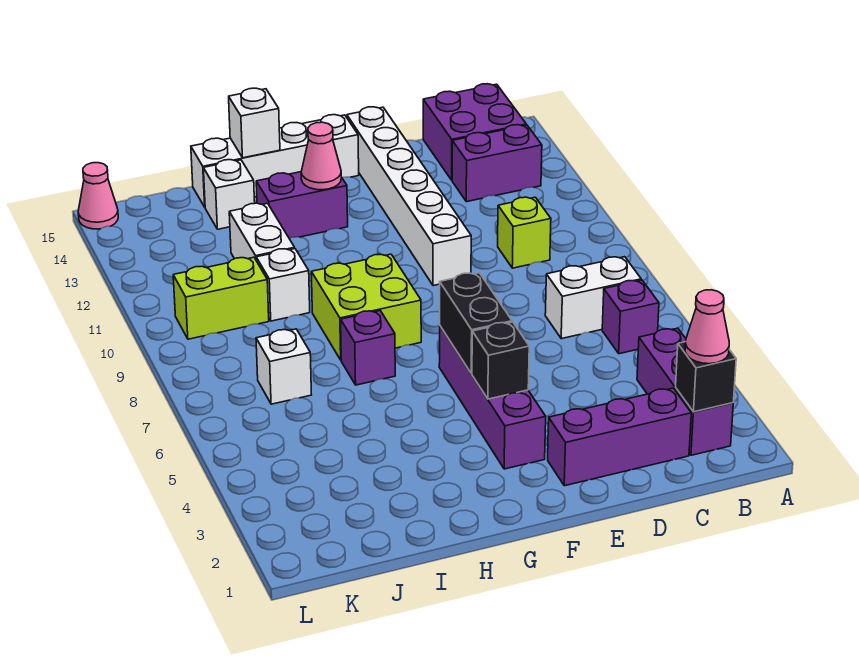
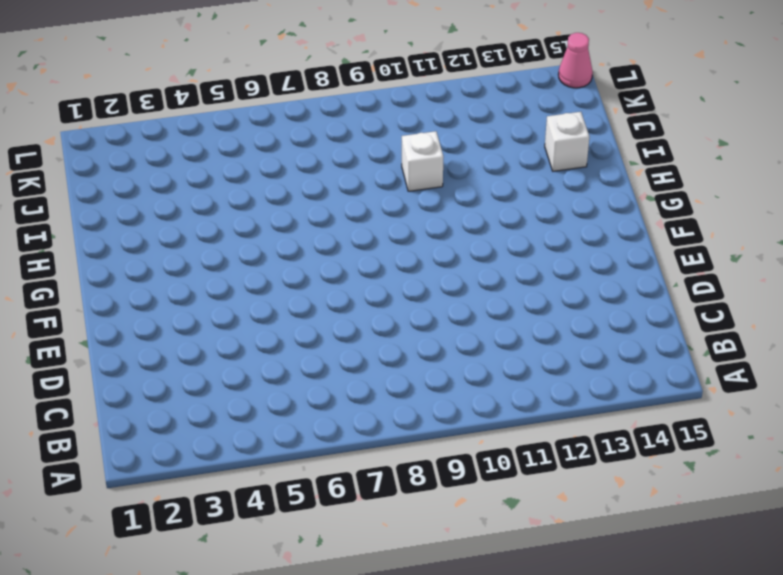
none -> purple brick B2:B4 level 1
none -> purple brick B6 level 1
none -> white brick B7:C7 level 1

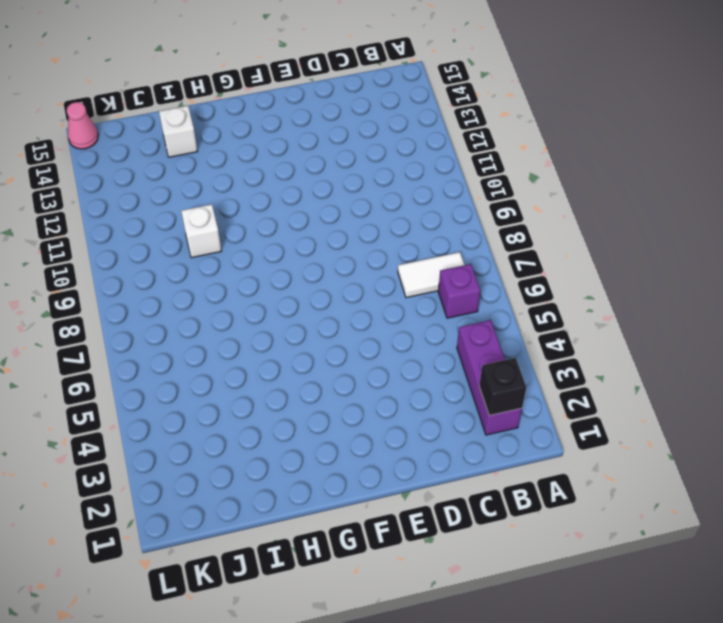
white tile B7:C7 level 1 -> white brick B7:C7 level 1
none -> purple brick B13:C13 level 1
none -> purple brick B14:C15 level 1
none -> purple brick C2:E2 level 1

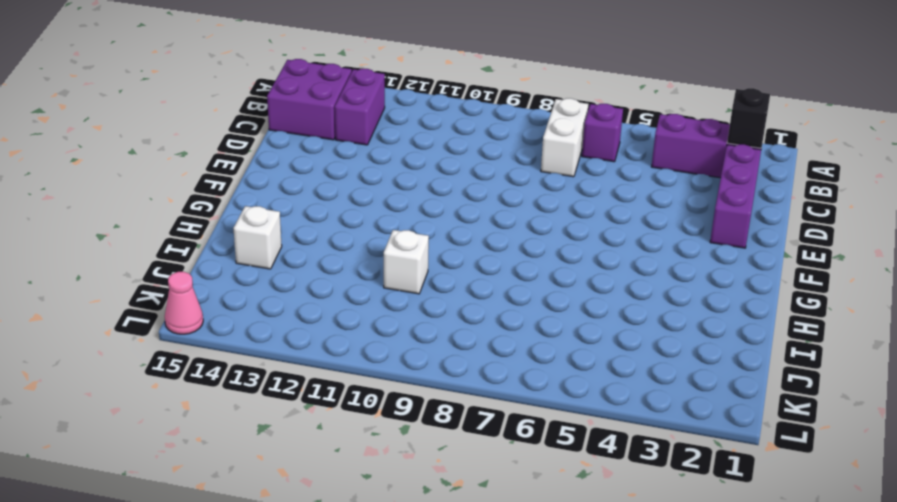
none -> lime brick C10 level 1
none -> white brick E10:E15 level 1
none -> purple brick F3:F6 level 1

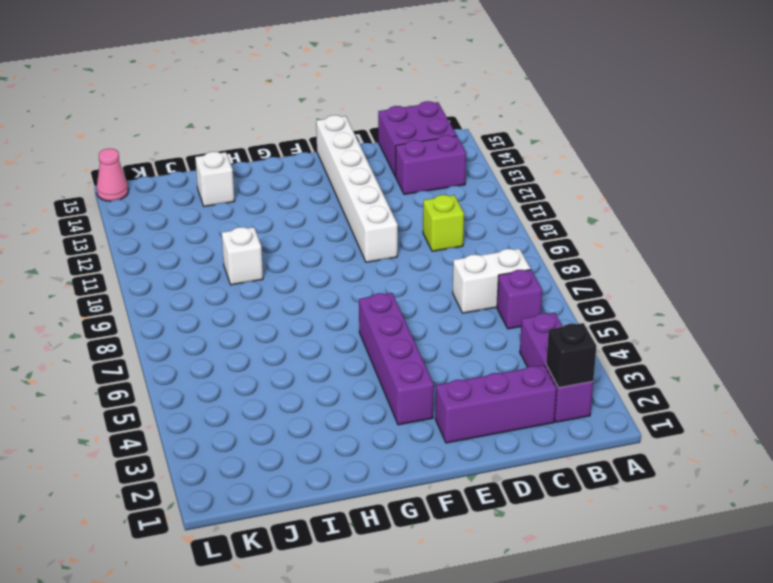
none -> white brick F15:I15 level 1
none -> lime brick G8:H9 level 1
none -> purple brick G13:H13 level 1

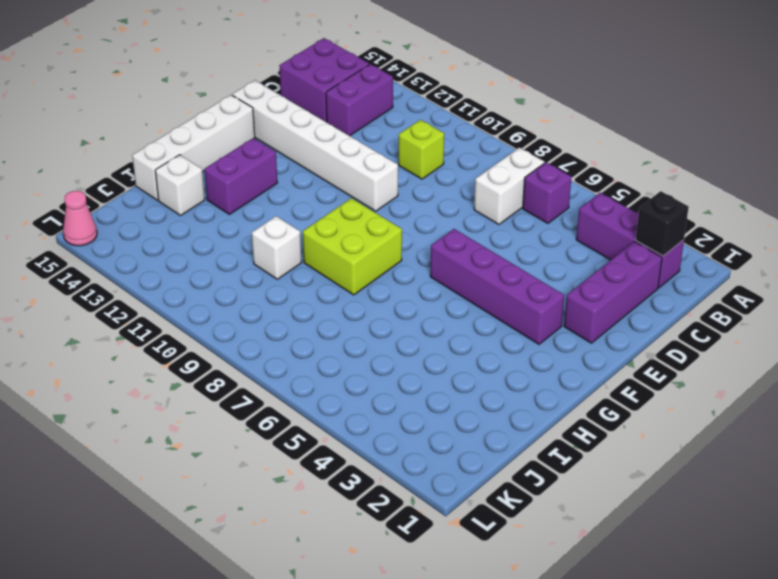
none -> purple brick H7 level 1
none -> white brick I11:I12 level 1
none -> white brick J7 level 1

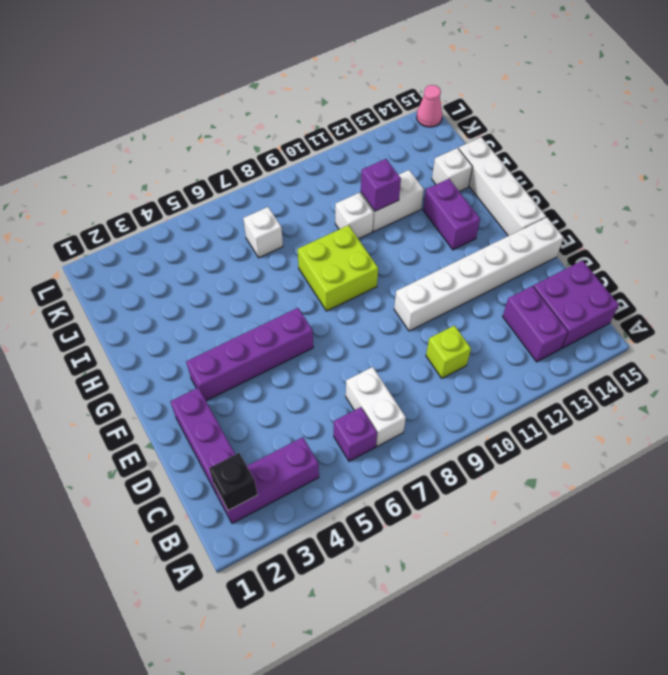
purple brick I11 level 2 -> purple brick H7 level 1
none -> lime brick J10:K10 level 1
none -> black brick F4 level 2
none -> black brick F5:F6 level 2

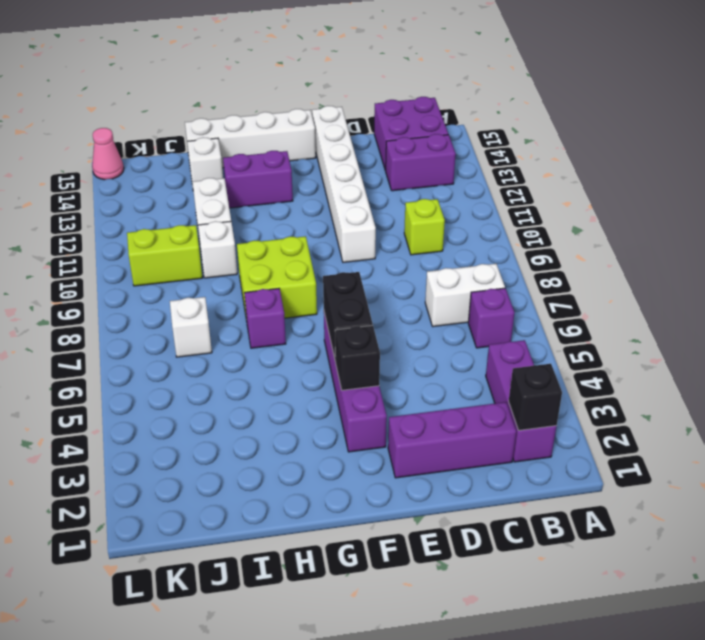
none -> pink cone G13 level 2
none -> white brick H15 level 2
none -> pink cone B2 level 3

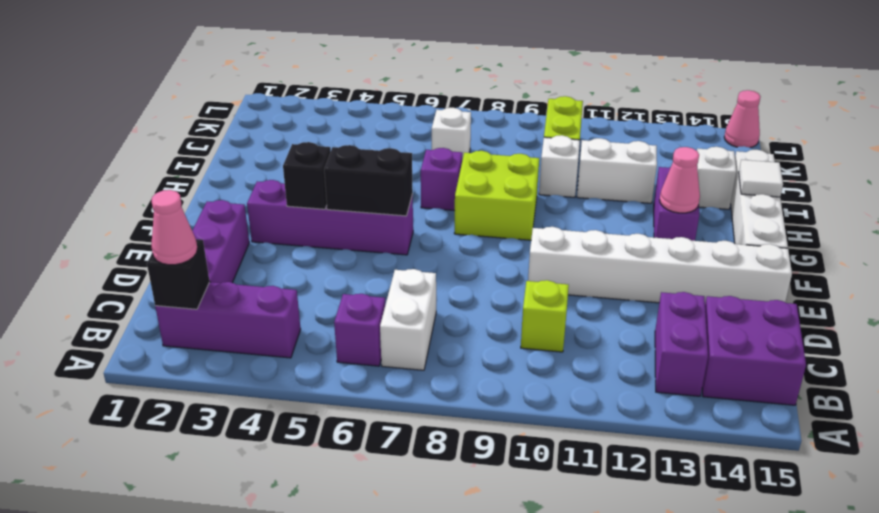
white tile H15 level 2 -> white brick H15 level 2

